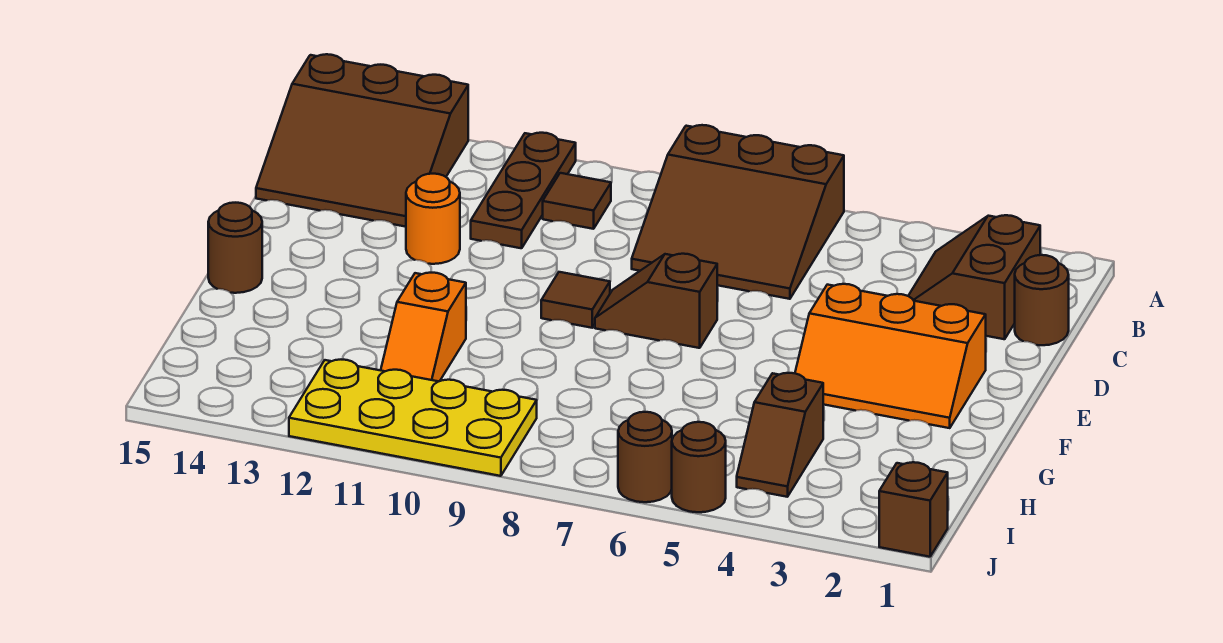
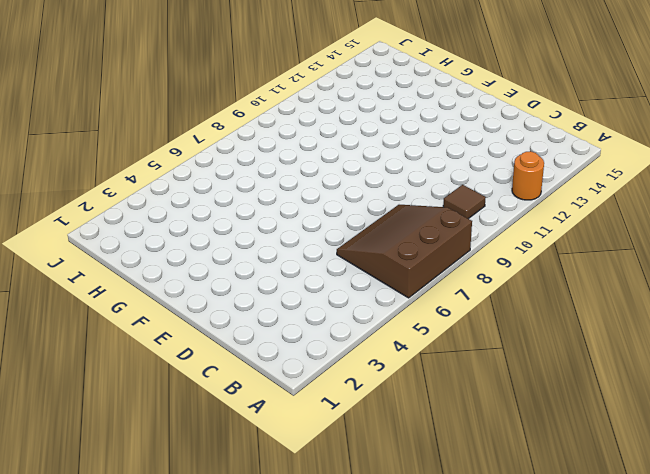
orange round brick A12 level 1 -> orange round brick D12 level 1
none -> brown plate A11:C11 level 1
none -> brown slope A13:C15 level 1 top A
none -> brown slope B2:C3 level 1 top 2

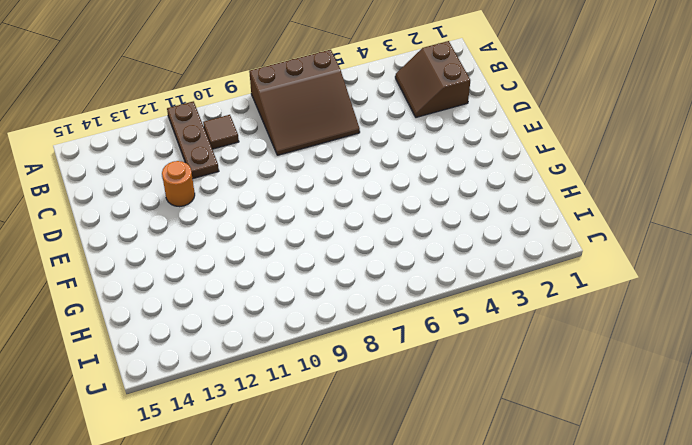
none -> brown slope A13:C15 level 1 top A
none -> brown round brick C1 level 1
none -> orange slope E2:F4 level 1 top E

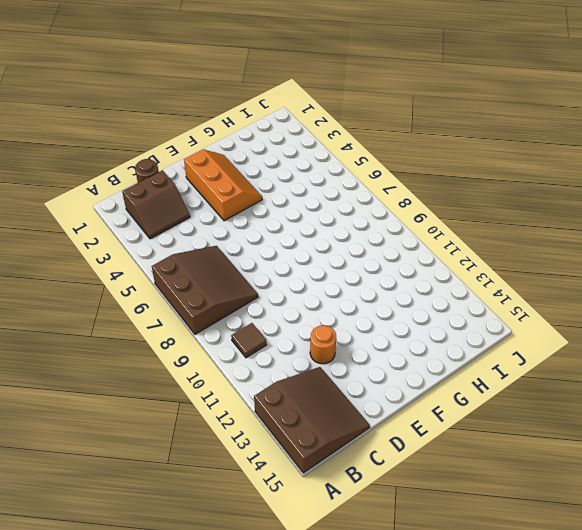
none -> brown plate A11:C11 level 1
none -> brown slope E7:E8 level 1 top 7
none -> brown tile E9 level 1

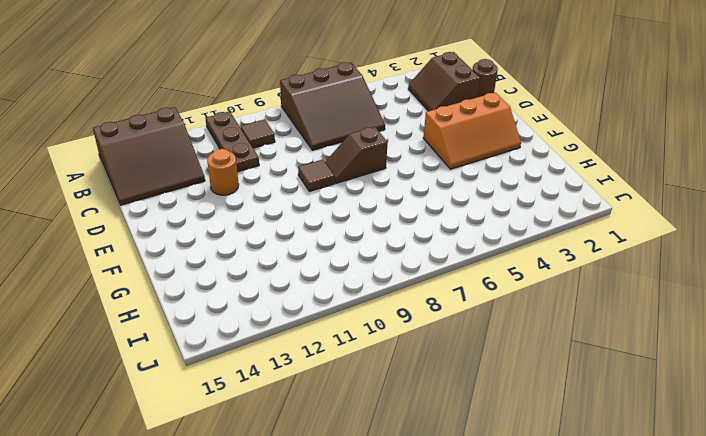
none -> brown round brick F15 level 1
none -> orange slope G11:H11 level 1 top G
none -> brown slope H4:I4 level 1 top H

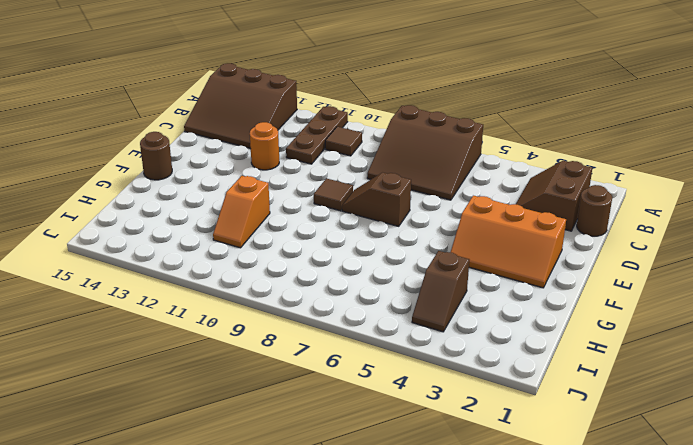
none -> yellow plate I9:J12 level 1
none -> brown brick J1 level 1
none -> brown round brick J5 level 1

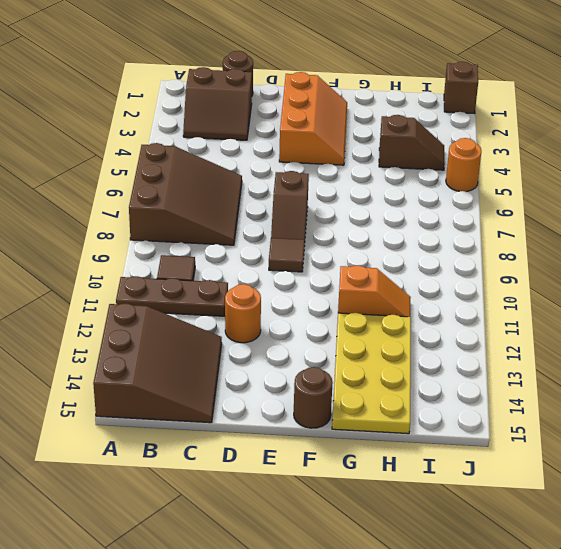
yellow plate G12:H15 level 1 -> yellow plate I9:J12 level 1
orange round brick J5 level 1 -> brown round brick J5 level 1
none -> brown round brick J6 level 1

